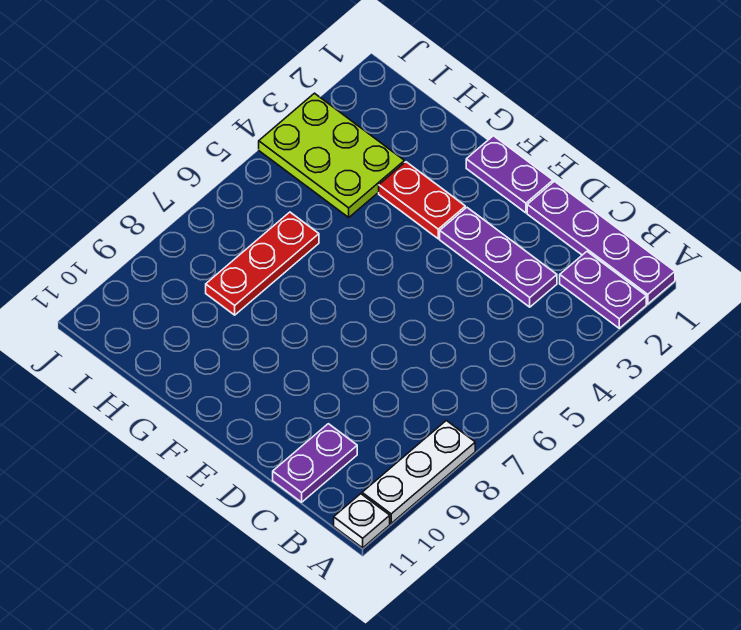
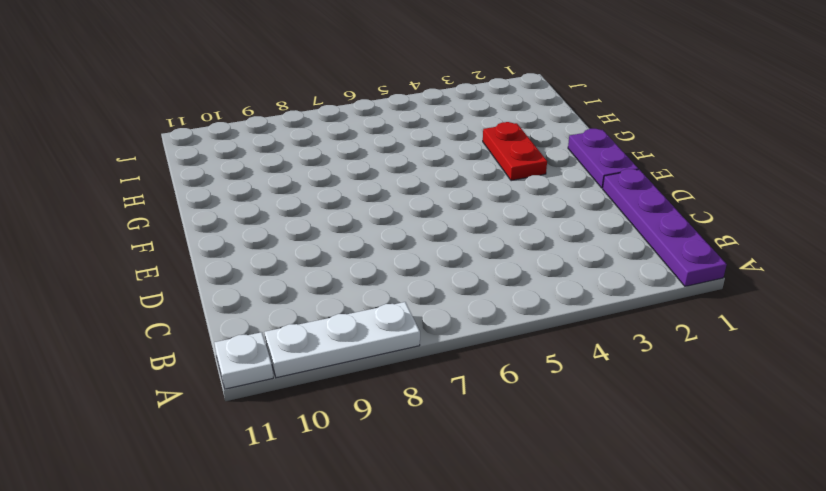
none -> purple plate A2:B2 level 1
none -> purple plate C3:E3 level 1

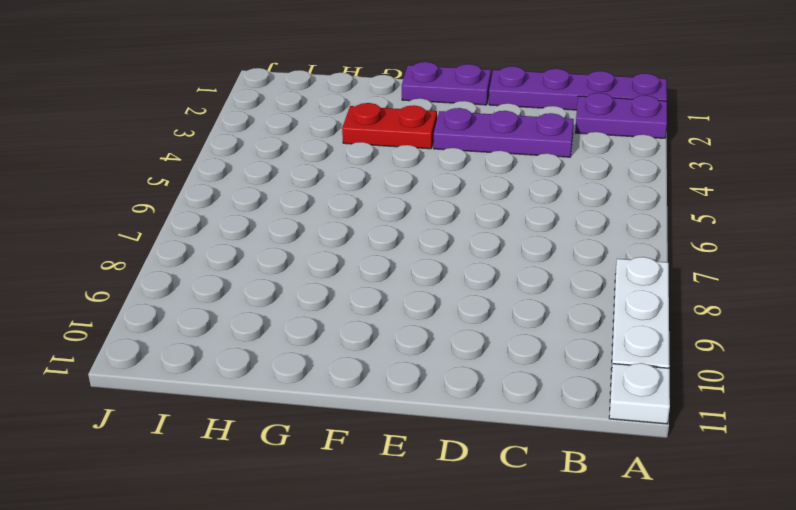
none -> purple plate C10:C11 level 1
none -> lime plate H3:J4 level 1

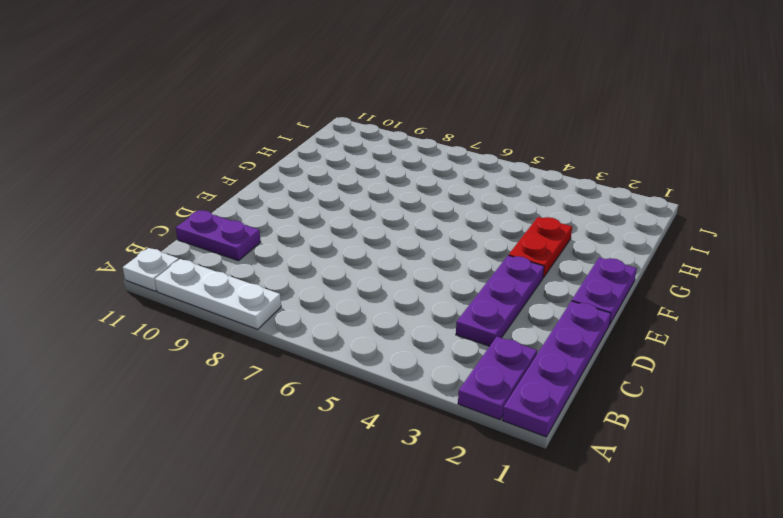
none -> lime plate H3:J4 level 1
none -> red plate H6:H8 level 1

